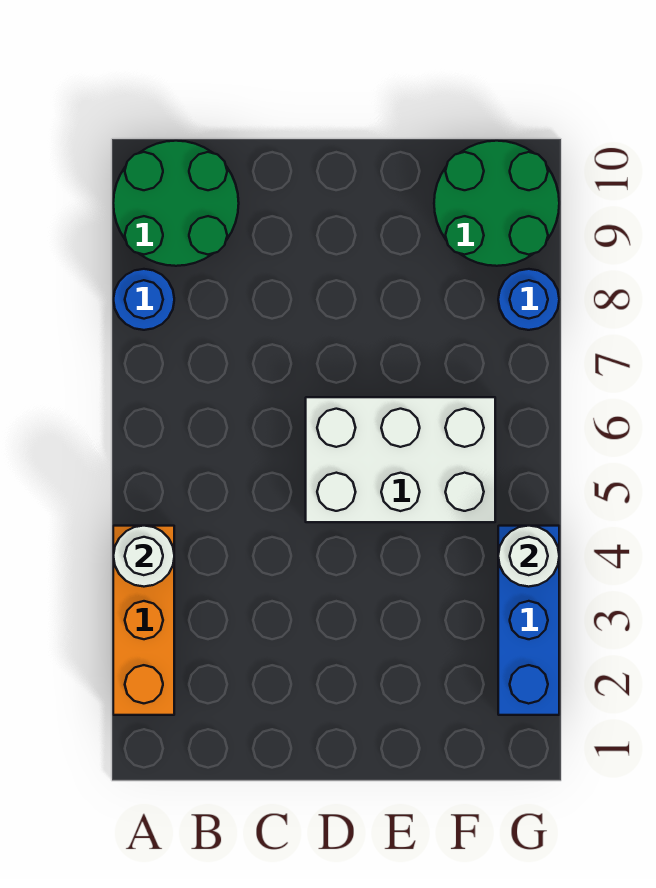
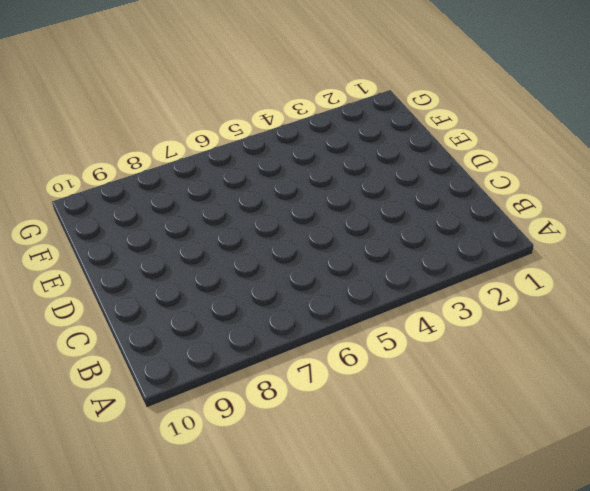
none -> orange brick A2:A4 level 1
none -> blue round brick A8 level 1

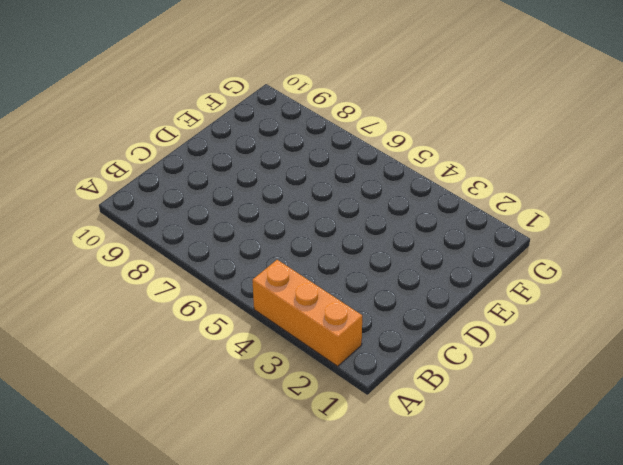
none -> blue round brick A8 level 1
none -> green round brick A9:B10 level 1

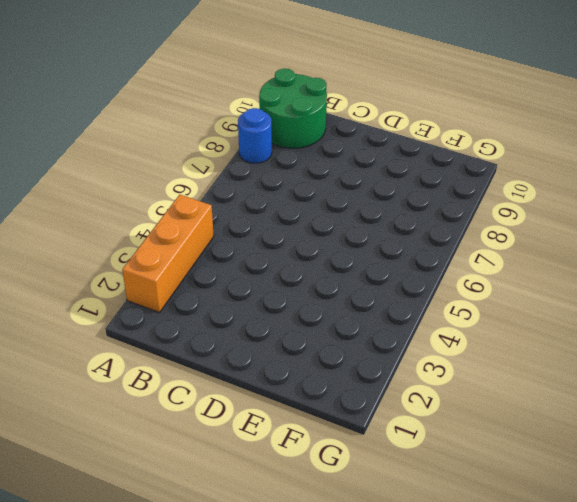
none -> white brick D5:F6 level 1
none -> green round brick F9:G10 level 1

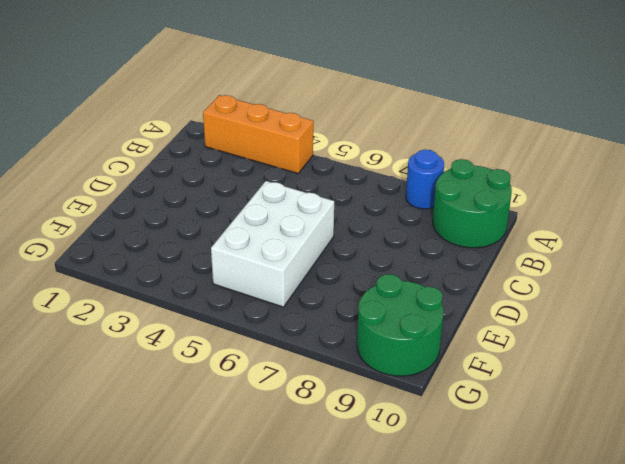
none -> blue brick G2:G4 level 1
none -> blue round brick G8 level 1

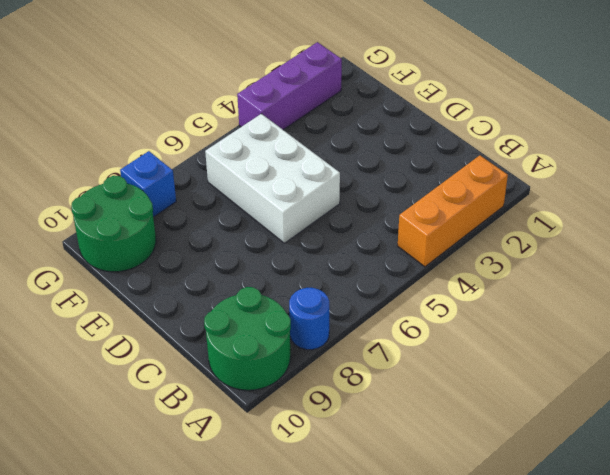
purple brick G2:G4 level 1 -> blue brick G2:G4 level 1
blue brick G8 level 1 -> blue round brick G8 level 1
none -> white round brick A4 level 2
none -> white round brick G4 level 2

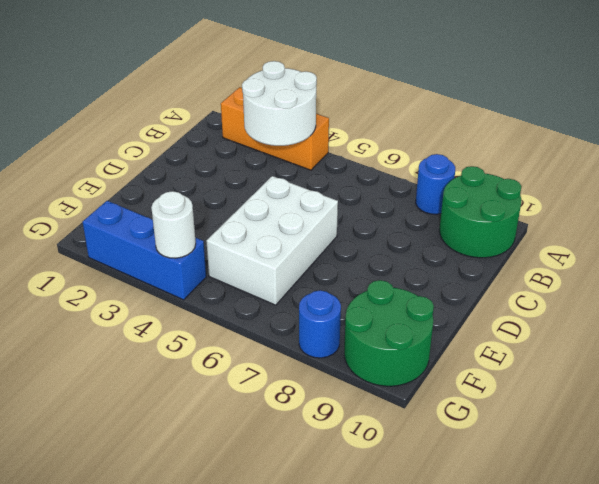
white round brick A3:B4 level 2 -> white round brick A4 level 2

